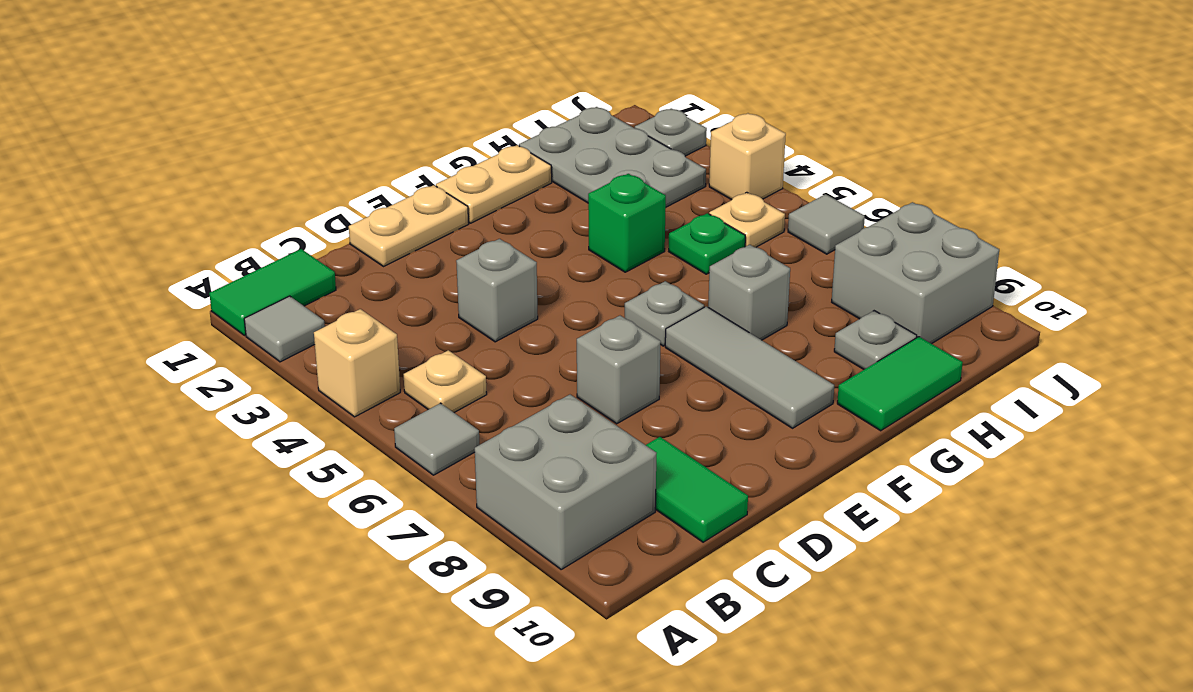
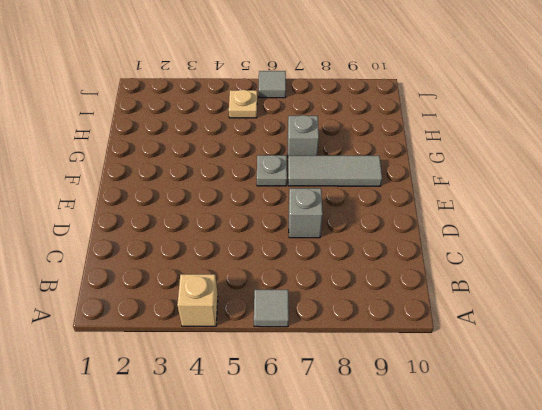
none -> green tile A1:B1 level 1
none -> grey tile A2 level 1
none -> grey brick A8:B9 level 1

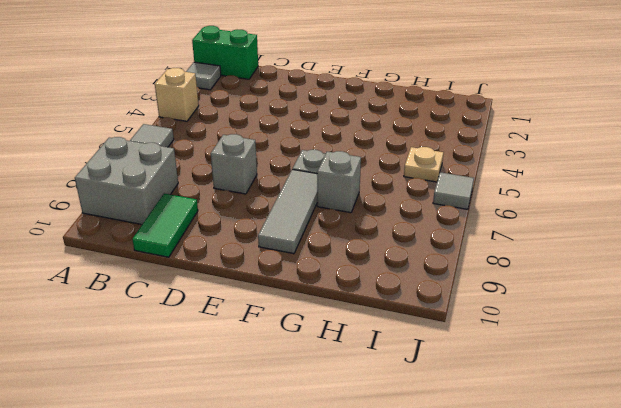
green brick A1:B1 level 1 -> green tile A1:B1 level 1
none -> tan plate B5 level 1
none -> tan plate D1:E1 level 1
none -> grey brick D4 level 1

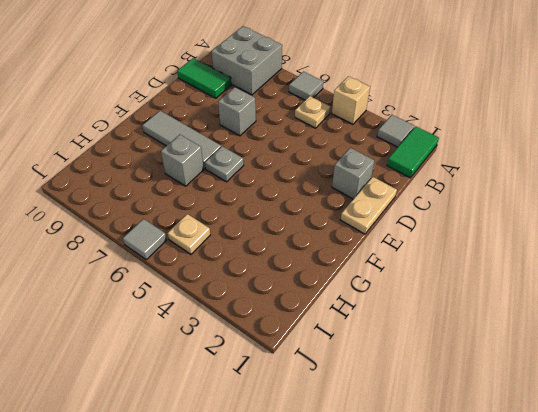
grey brick D2 level 1 -> grey brick D4 level 1
none -> tan plate F1:G1 level 1
none -> green brick G4 level 1
none -> green tile G10:H10 level 1

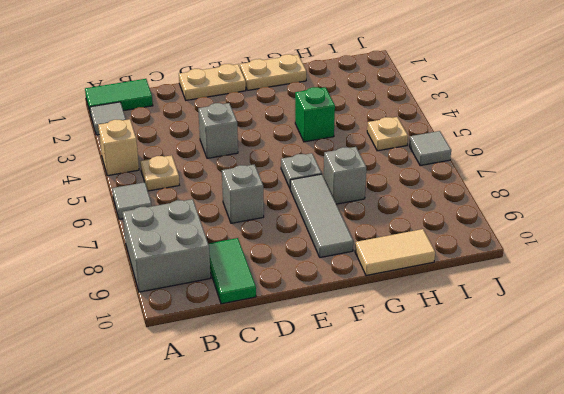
tan tile G10:H10 level 1 -> green tile G10:H10 level 1
none -> grey plate H1:I3 level 1
none -> green plate H5 level 1
none -> grey plate H9 level 1

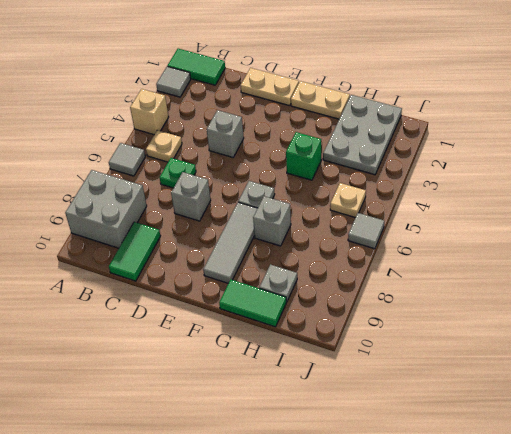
green plate C6 level 1 -> green plate H5 level 1
none -> grey brick I8:J9 level 1
none -> grey plate J2 level 1
none -> tan brick J4 level 1

